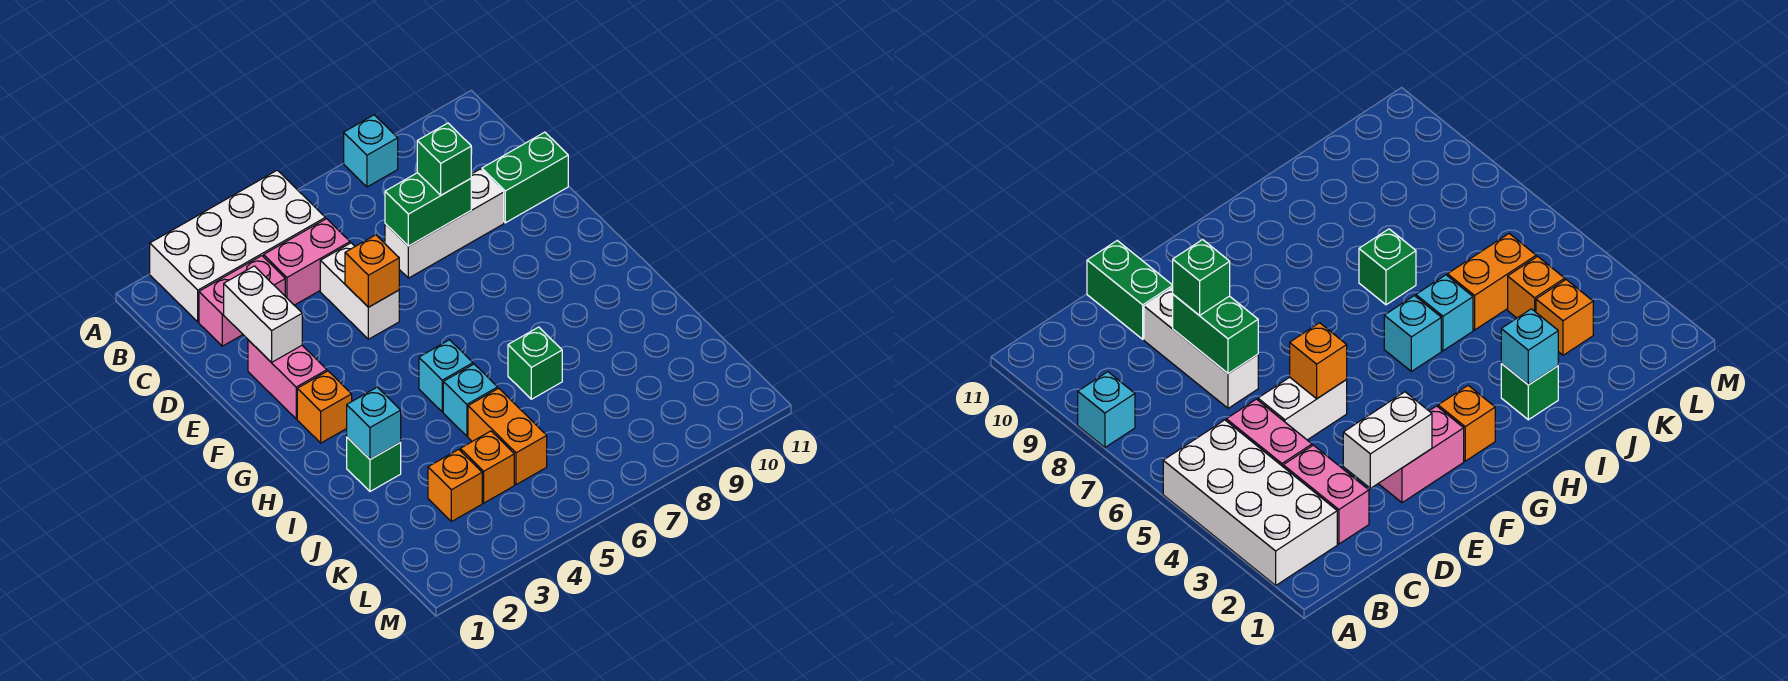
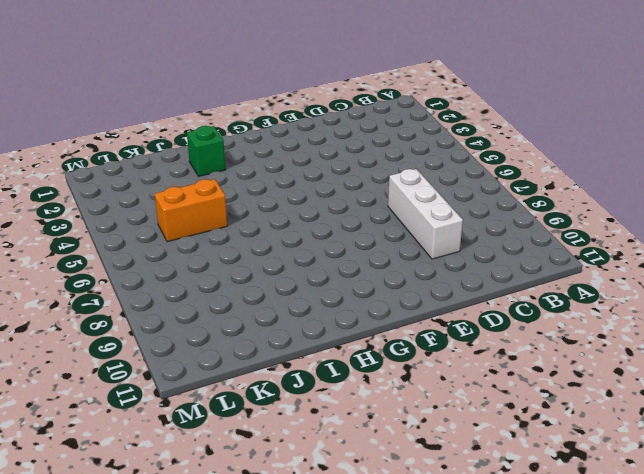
none -> white brick A2:B5 level 1
none -> cyan brick A8 level 1
none -> pink brick C2:C3 level 1

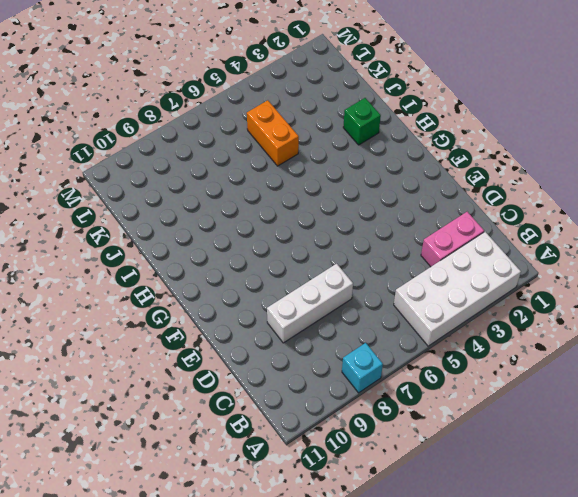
none -> pink brick C4:C5 level 1
none -> white brick D5:E5 level 1
none -> green brick D10:D11 level 1

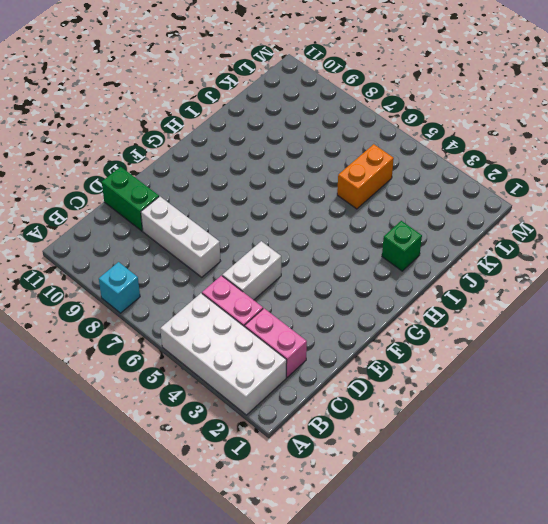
none -> pink brick E2:F2 level 1
none -> orange brick G2 level 1
none -> cyan brick H5 level 1

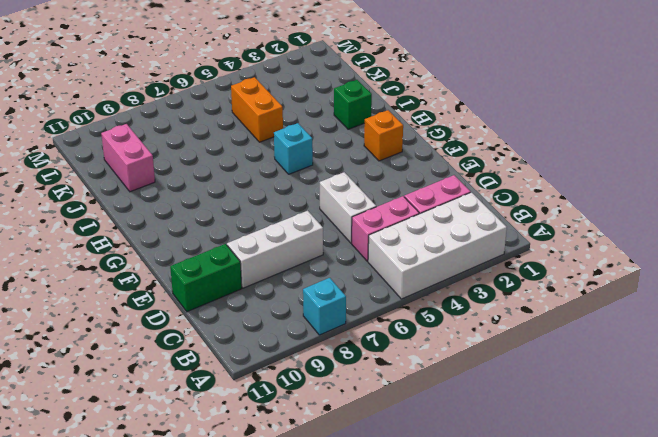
pink brick J10:K10 level 1 -> pink brick E2:F2 level 1
none -> cyan brick I5 level 1
none -> green brick I7 level 1
none -> orange brick K3 level 1

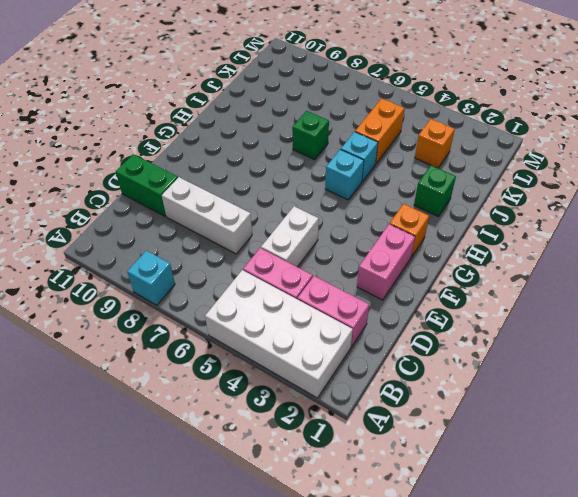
none -> orange brick K4 level 1
none -> white brick D2:E2 level 2
none -> green brick D7:D8 level 2

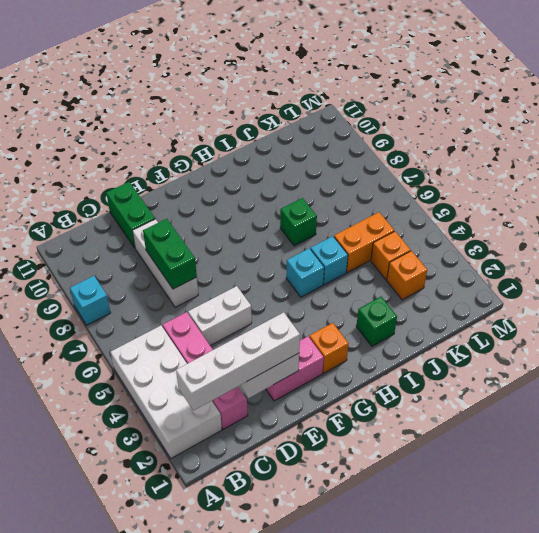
white brick B2:E2 level 3 -> none
none -> orange brick E5 level 2
none -> cyan brick I2 level 2
none -> green brick D8 level 3

